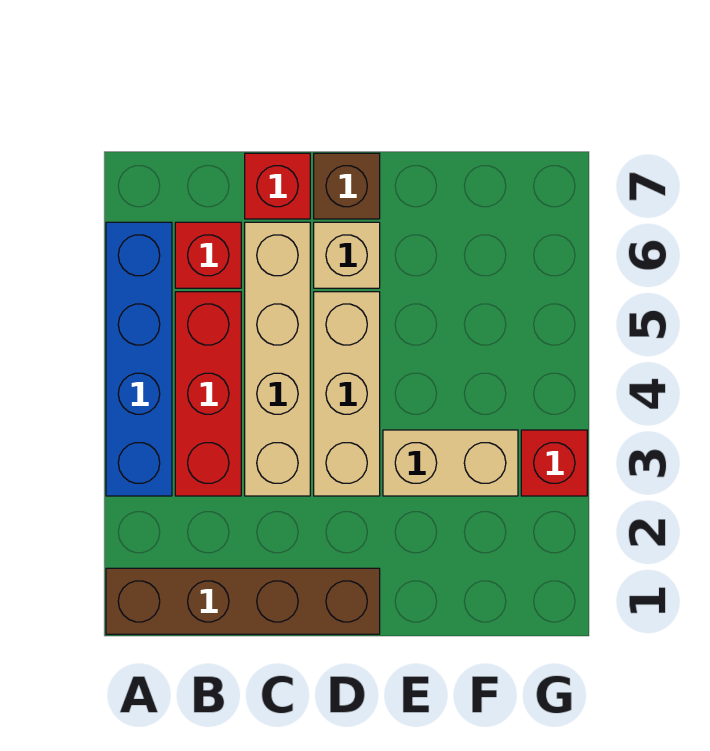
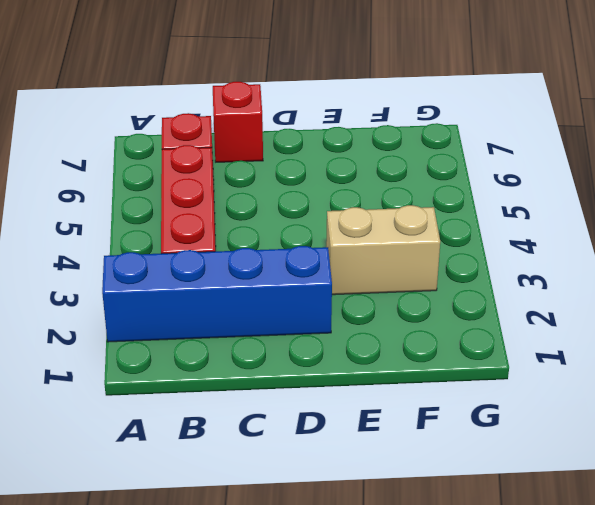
blue brick A2:D2 level 1 -> blue brick A3:A6 level 1
none -> brown brick A1:D1 level 1
none -> tan brick C3:C6 level 1

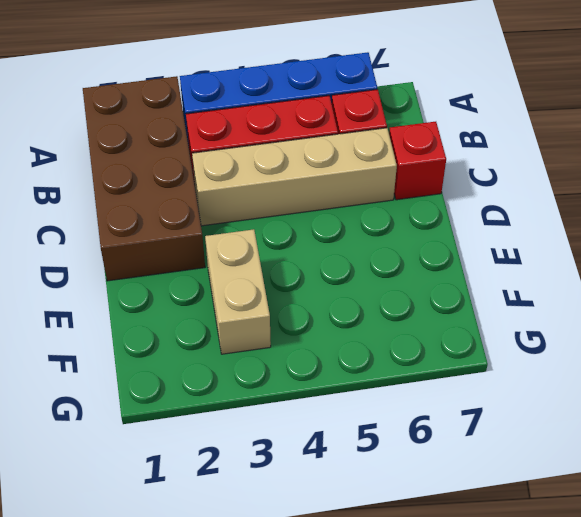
brown brick A1:D2 level 1 -> brown brick A1:D1 level 1
none -> tan brick D3:D5 level 1
none -> tan brick D6 level 1

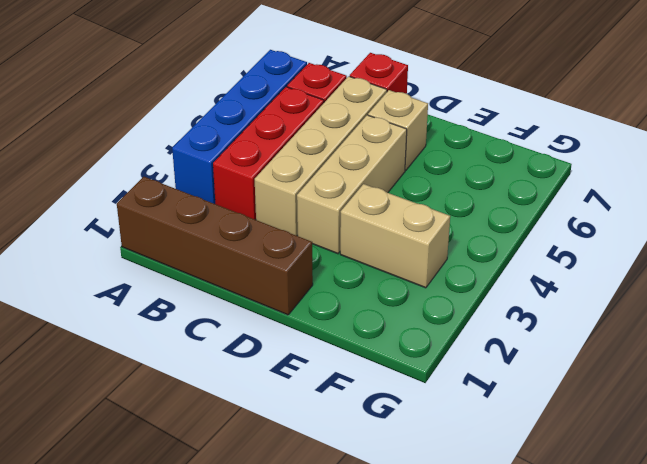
none -> brown brick D7 level 1
none -> red brick G3 level 1

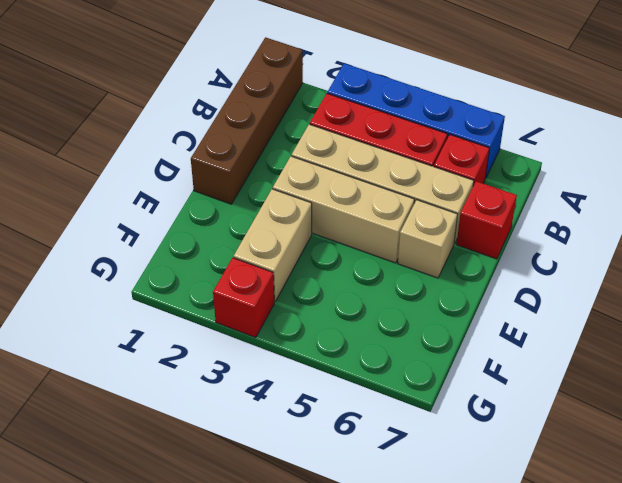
none -> brown brick D7 level 1

